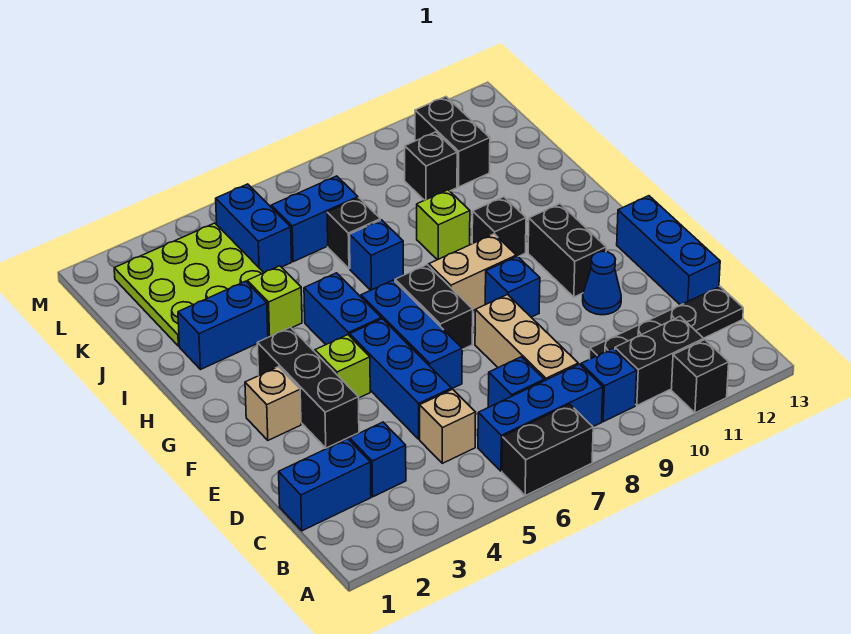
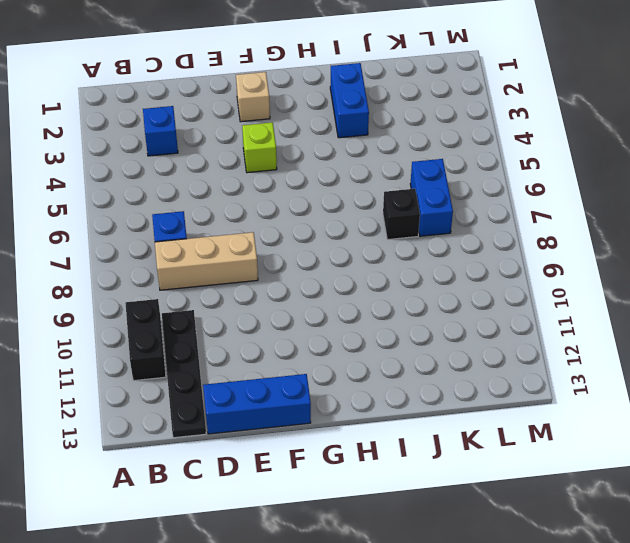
none -> black brick A6:A7 level 1
none -> black brick A11 level 1
none -> blue brick B6:B8 level 1
none -> blue brick B9 level 1

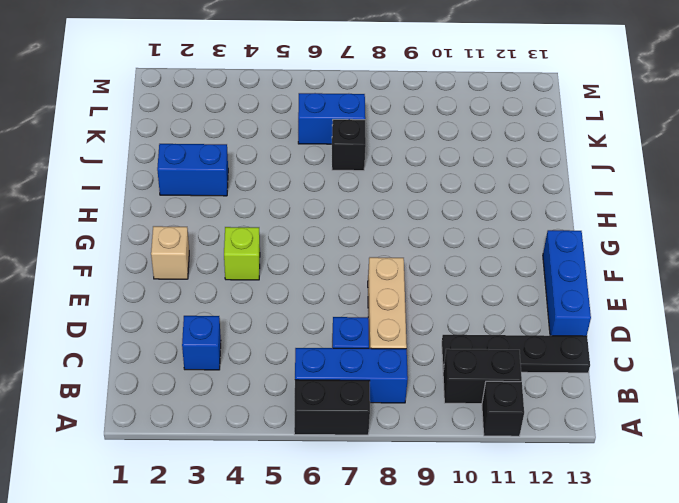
none -> blue brick B9 level 1
none -> blue brick C1:C2 level 1
none -> tan brick C5 level 1
none -> blue brick D5:F5 level 1

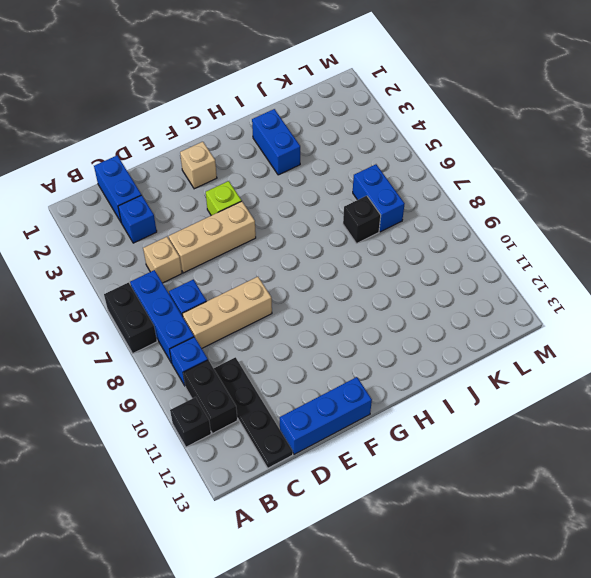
tan brick D5:F5 level 1 -> blue brick D5:F5 level 1
none -> black brick E3:G3 level 1
none -> blue brick E6:G6 level 1
none -> blue cone E11 level 1
none -> black brick F7:G7 level 1

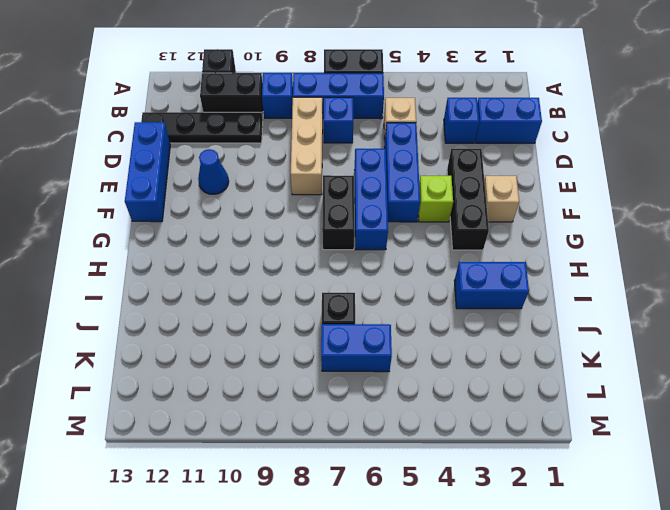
none -> blue brick F9 level 1
none -> black brick F11:G11 level 1
none -> blue brick G5:H5 level 1
none -> tan brick G8:G9 level 1

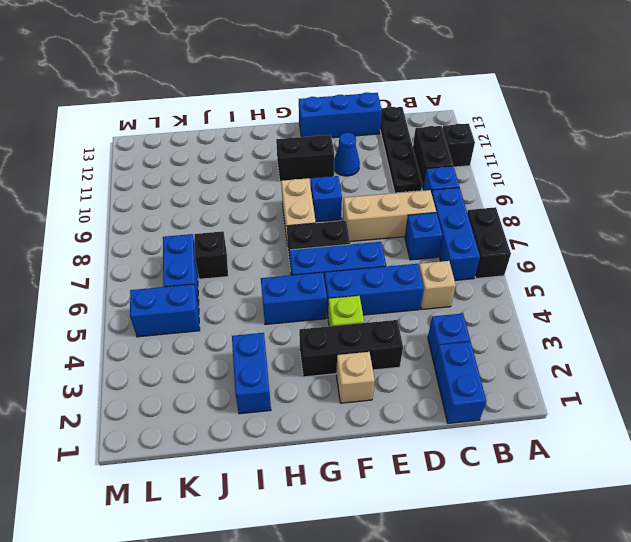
none -> black brick H10 level 1
none -> lime brick I4 level 1
none -> blue brick I7 level 1
none -> lime brick I9 level 1

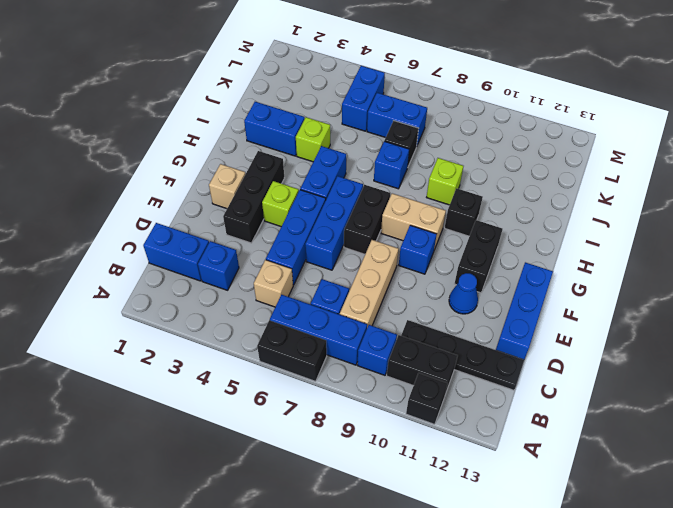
none -> lime plate J2:L4 level 1
none -> black brick K10 level 1
none -> black brick K11:L11 level 1

